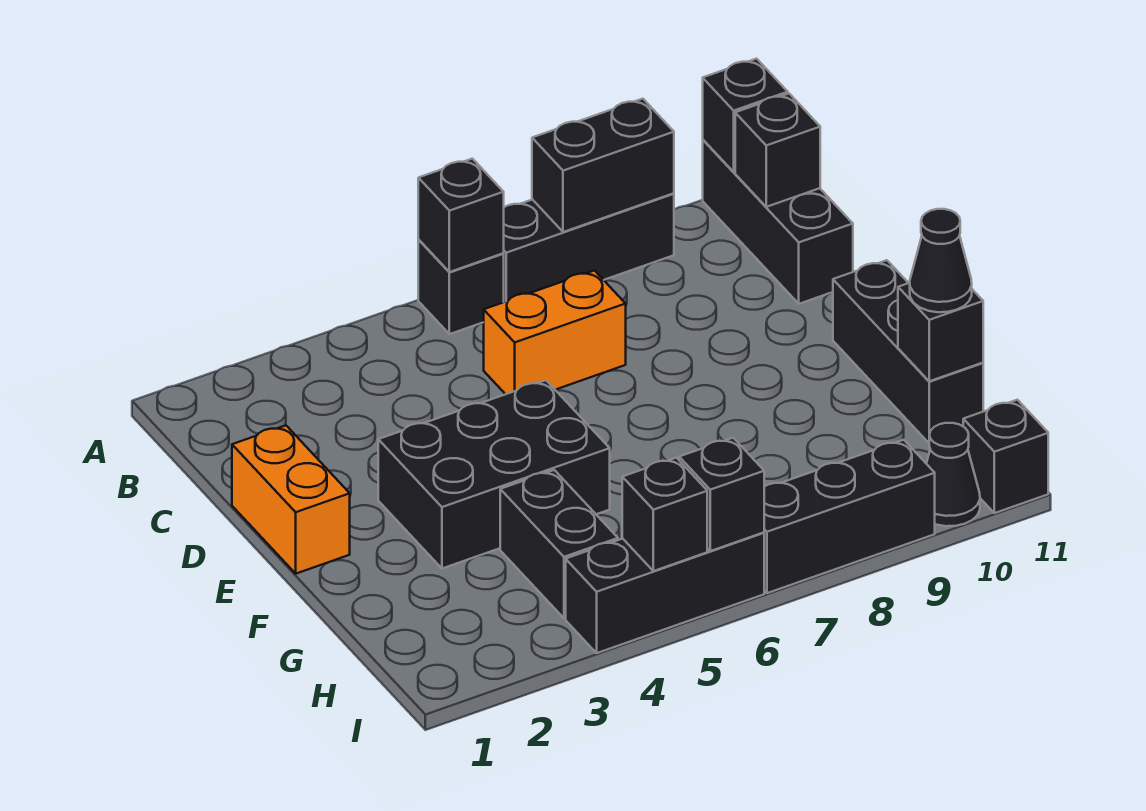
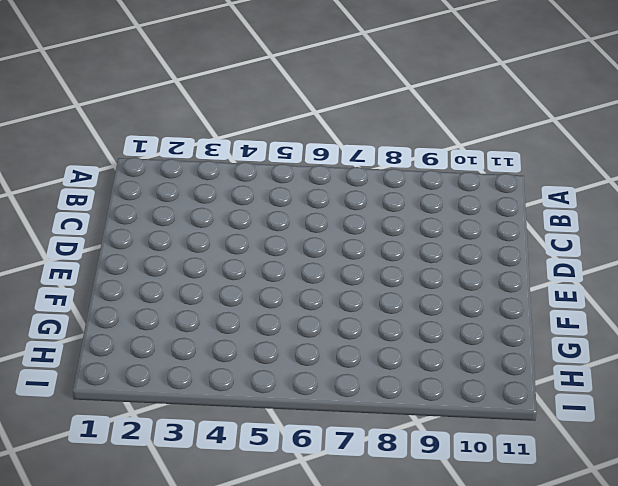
none -> black brick A6 level 1
none -> black brick A7:A9 level 1
none -> black brick A11:C11 level 1

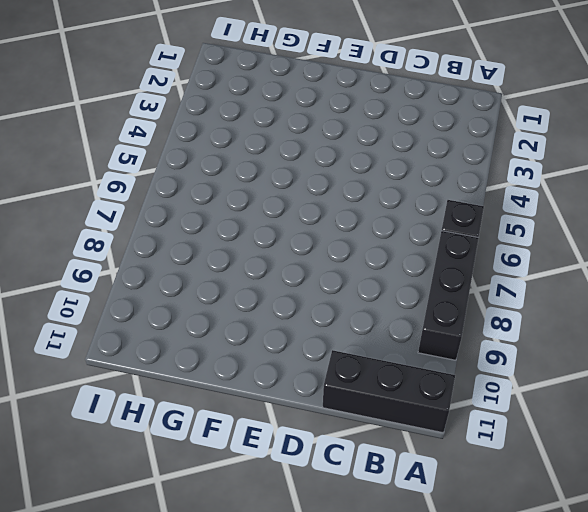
none -> orange brick C6:C7 level 1
none -> orange brick D1:E1 level 1
none -> black brick E3:F5 level 1

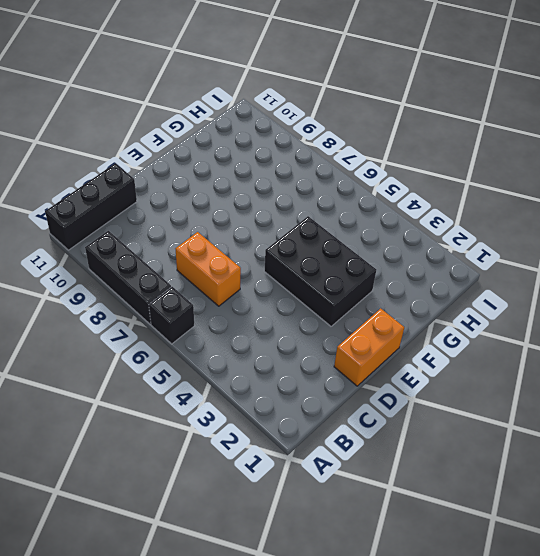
none -> black brick E11:G11 level 1
none -> black brick G4:H4 level 1
none -> black brick I4:I6 level 1

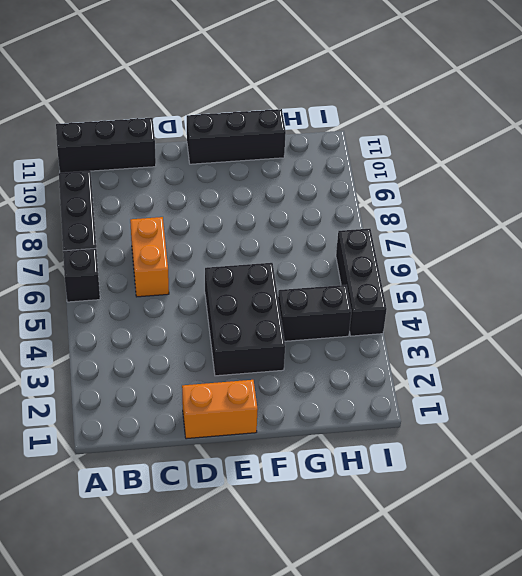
none -> black brick I7:I9 level 1
none -> black cone I10 level 1
none -> black brick I11 level 1

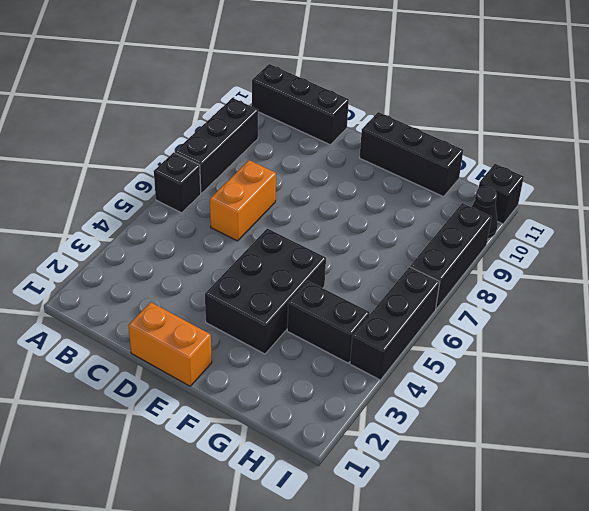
none -> black brick A6 level 2
none -> black brick A8:A9 level 2
none -> black brick A11 level 2

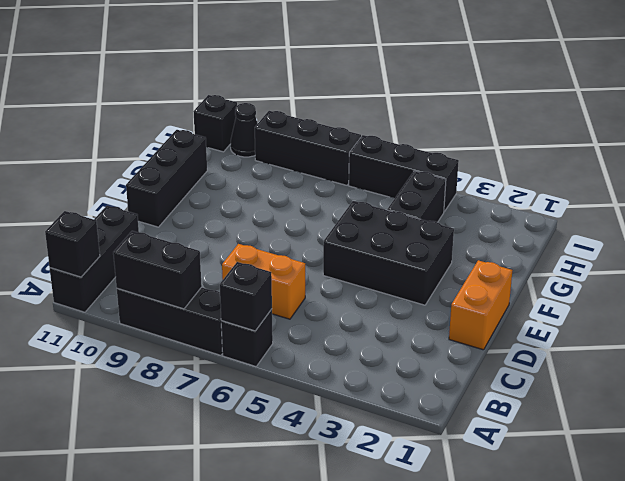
none -> black brick B11 level 2
none -> black brick G11 level 2
none -> black brick I5 level 2

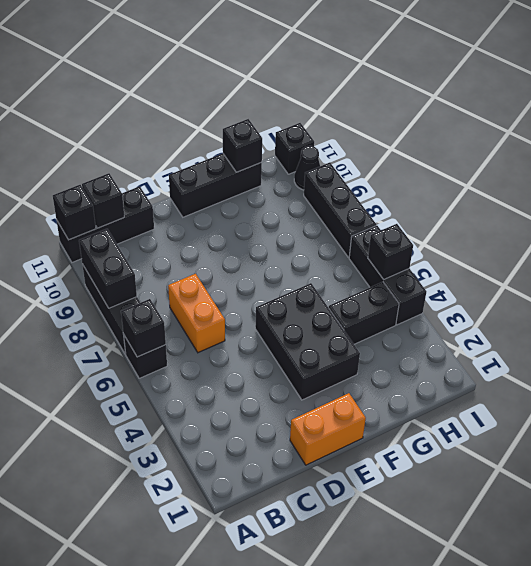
none -> black brick I6 level 2
none -> black cone G11 level 3

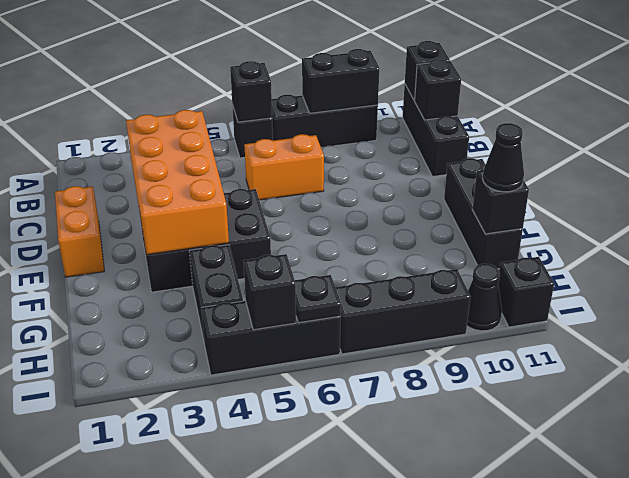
orange brick C3:F4 level 2 -> none
black plate I6 level 2 -> black brick I6 level 2

